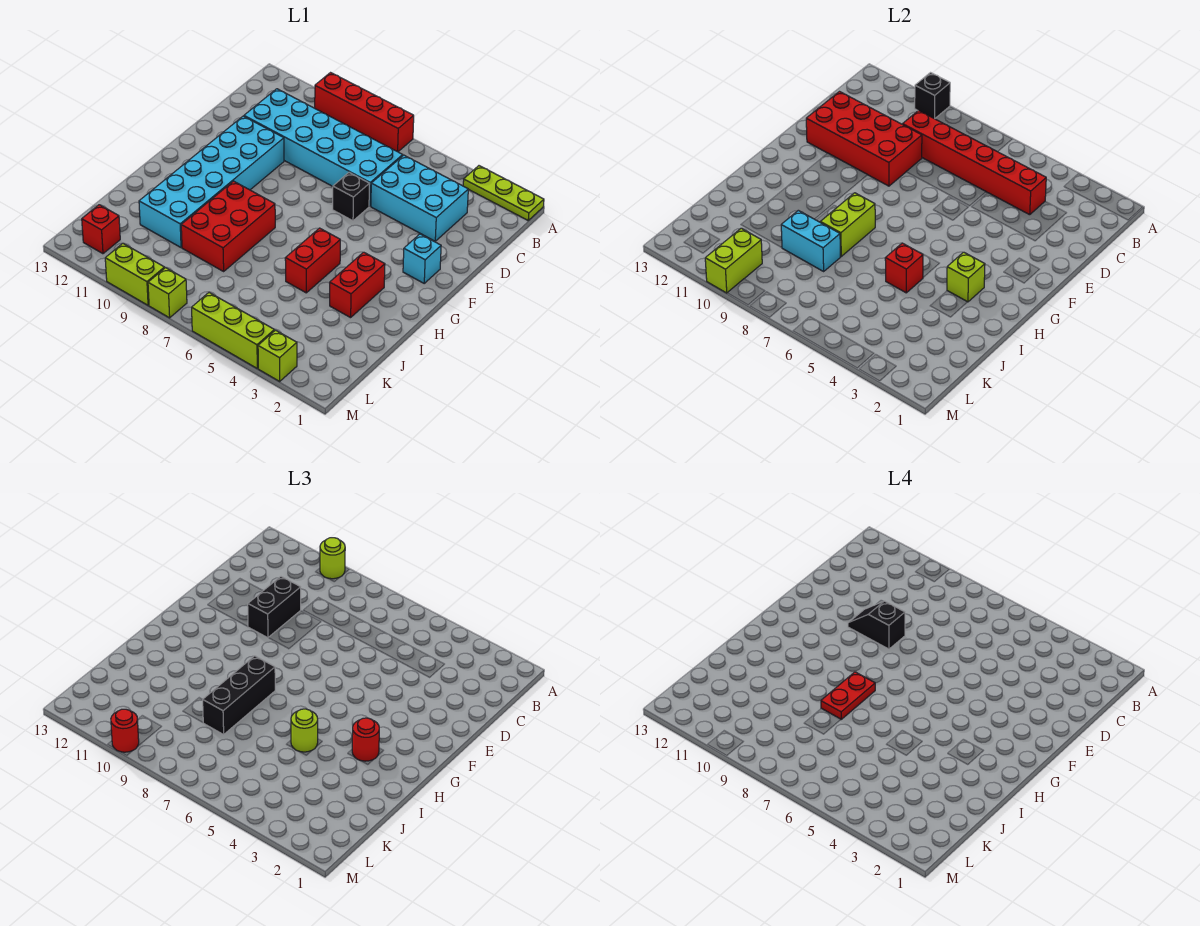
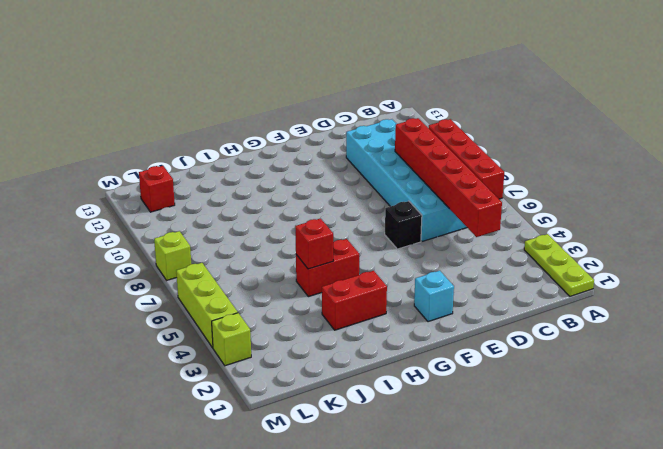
none -> cyan brick C3:D5 level 1
none -> cyan brick E10:J11 level 1
none -> red brick H8:J9 level 1
none -> lime brick M9:M10 level 1

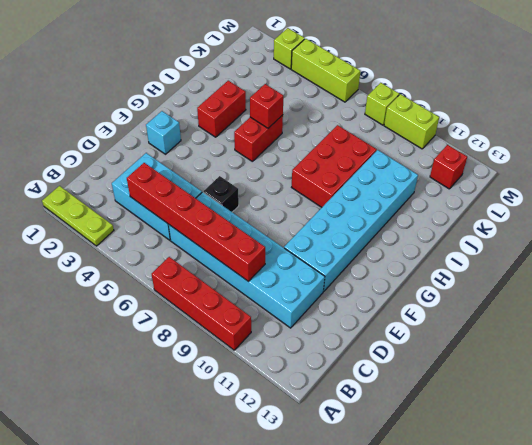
none -> black brick A10 level 2
none -> red brick D9:E12 level 2
none -> lime brick H3 level 2
none -> lime brick H8:I8 level 2

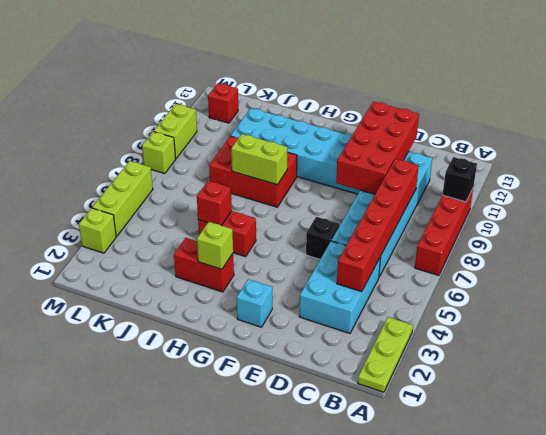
none -> cyan brick J8:J9 level 2
none -> lime brick L10:M10 level 2
none -> lime round brick A10 level 3
none -> black brick D10:E10 level 3

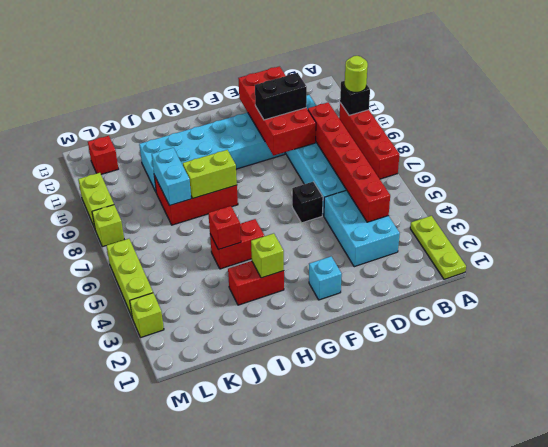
none -> lime brick L10:M10 level 2
none -> red round brick H3 level 3
none -> black brick H8:J8 level 3
none -> lime round brick I5 level 3

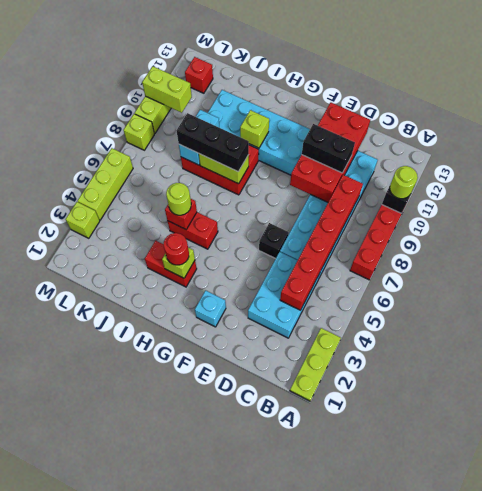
lime brick H10 level 2 -> none
none -> red round brick M10 level 3
none -> black slope E9:E10 level 4 top 9
none -> red plate H8:I8 level 4

